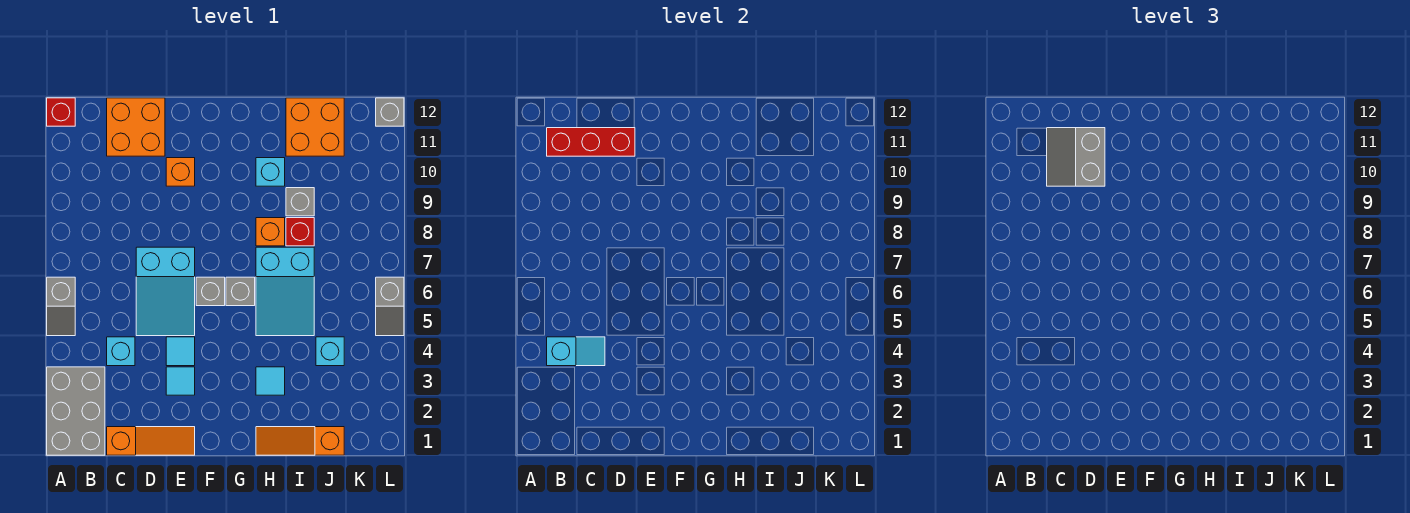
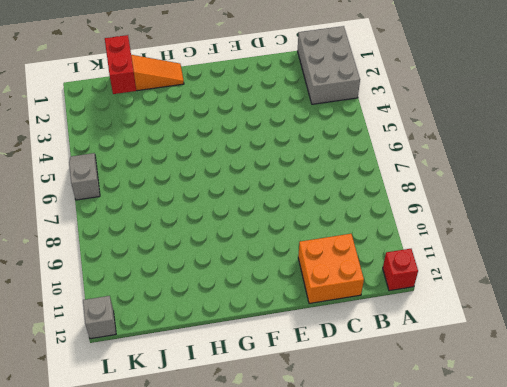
red brick J1:J2 level 2 -> none
none -> grey slope A5:A6 level 1 top 6
none -> orange slope C1:E1 level 1 top C
none -> cyan brick C4 level 1

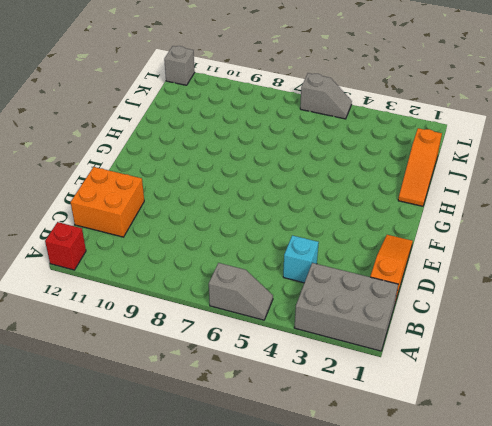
none -> cyan slope D5:E7 level 1 top 7
none -> cyan tile E3 level 1
none -> cyan tile E4 level 1

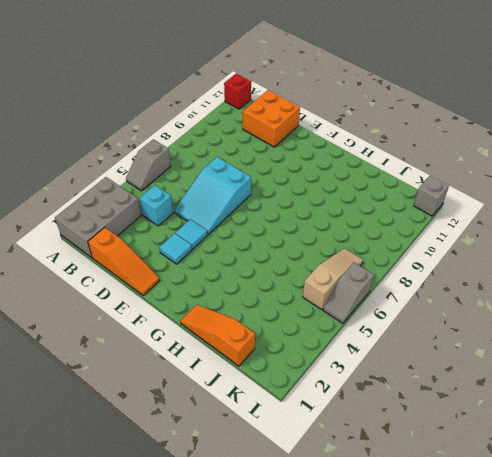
tan slope K5:K7 level 1 top 5 -> none
none -> orange brick E10 level 1
none -> grey brick F6 level 1
none -> grey brick G6 level 1

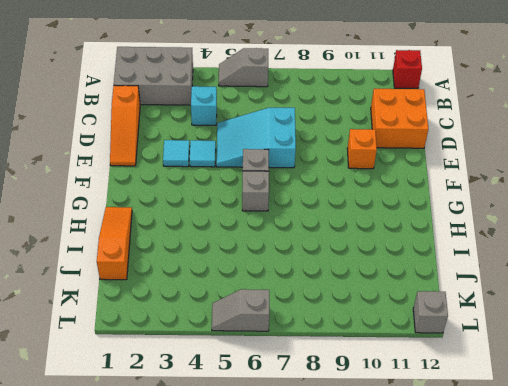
none -> cyan tile H3 level 1
none -> cyan slope H5:I7 level 1 top 7
none -> orange brick H8 level 1

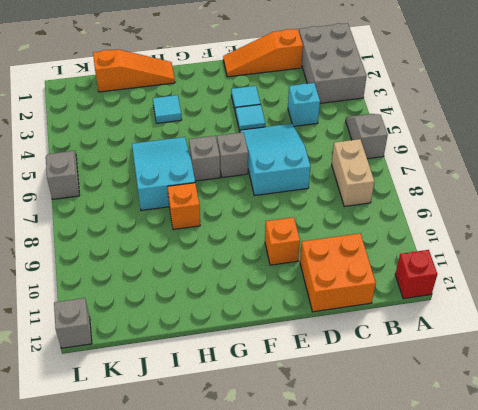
tan brick B7:B8 level 1 -> none
none -> cyan brick H10 level 1
none -> red brick I8 level 1
none -> grey brick I9 level 1

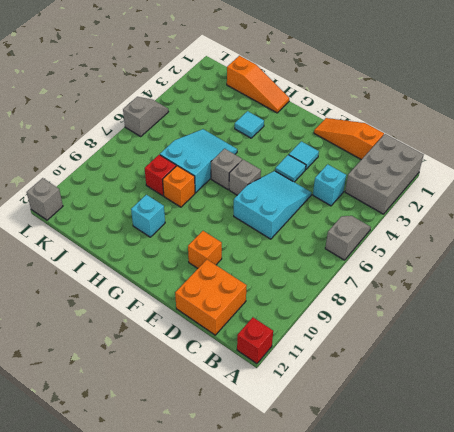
none -> grey brick I9 level 1
none -> orange brick I11:J12 level 1
none -> cyan brick J4 level 1

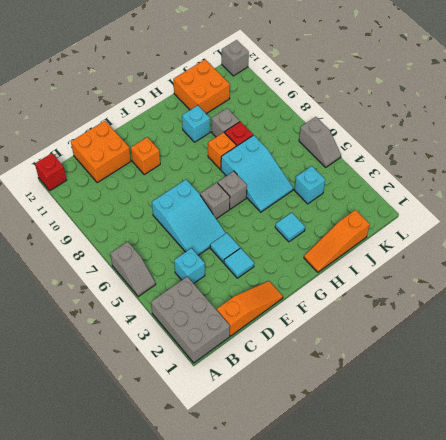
none -> cyan slope B4:C4 level 2 top B
none -> red brick B11:D11 level 2
none -> grey slope C10:D11 level 3 top D

